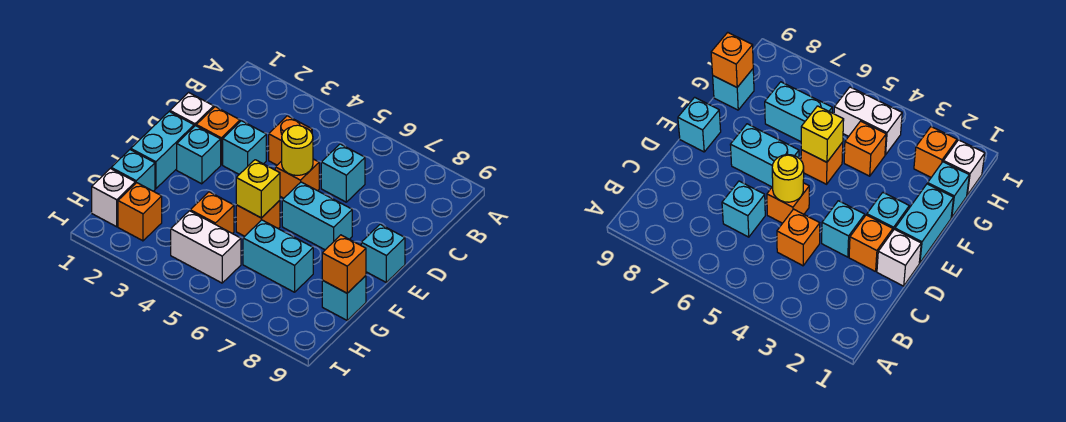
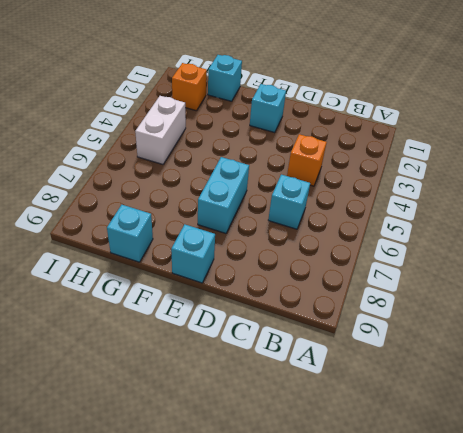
none -> white brick D1 level 1
none -> orange brick D2 level 1
none -> cyan brick D3 level 1

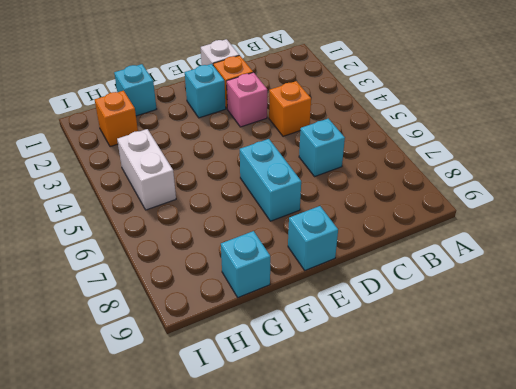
pink brick D3 level 1 -> cyan brick D3 level 1
none -> orange brick D5 level 1
none -> cyan brick E1:F1 level 1
none -> orange brick F5 level 1

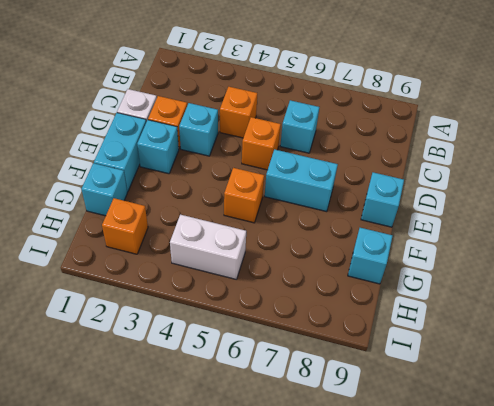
none -> orange brick G4 level 1
none -> cyan brick G6:G7 level 1
none -> white brick H1 level 1

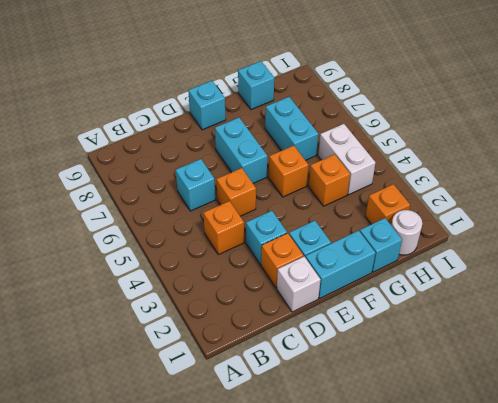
white round brick H1 level 1 -> white brick H1 level 1
none -> yellow round brick D5 level 2
none -> yellow brick F5 level 2
none -> orange brick G9 level 2

